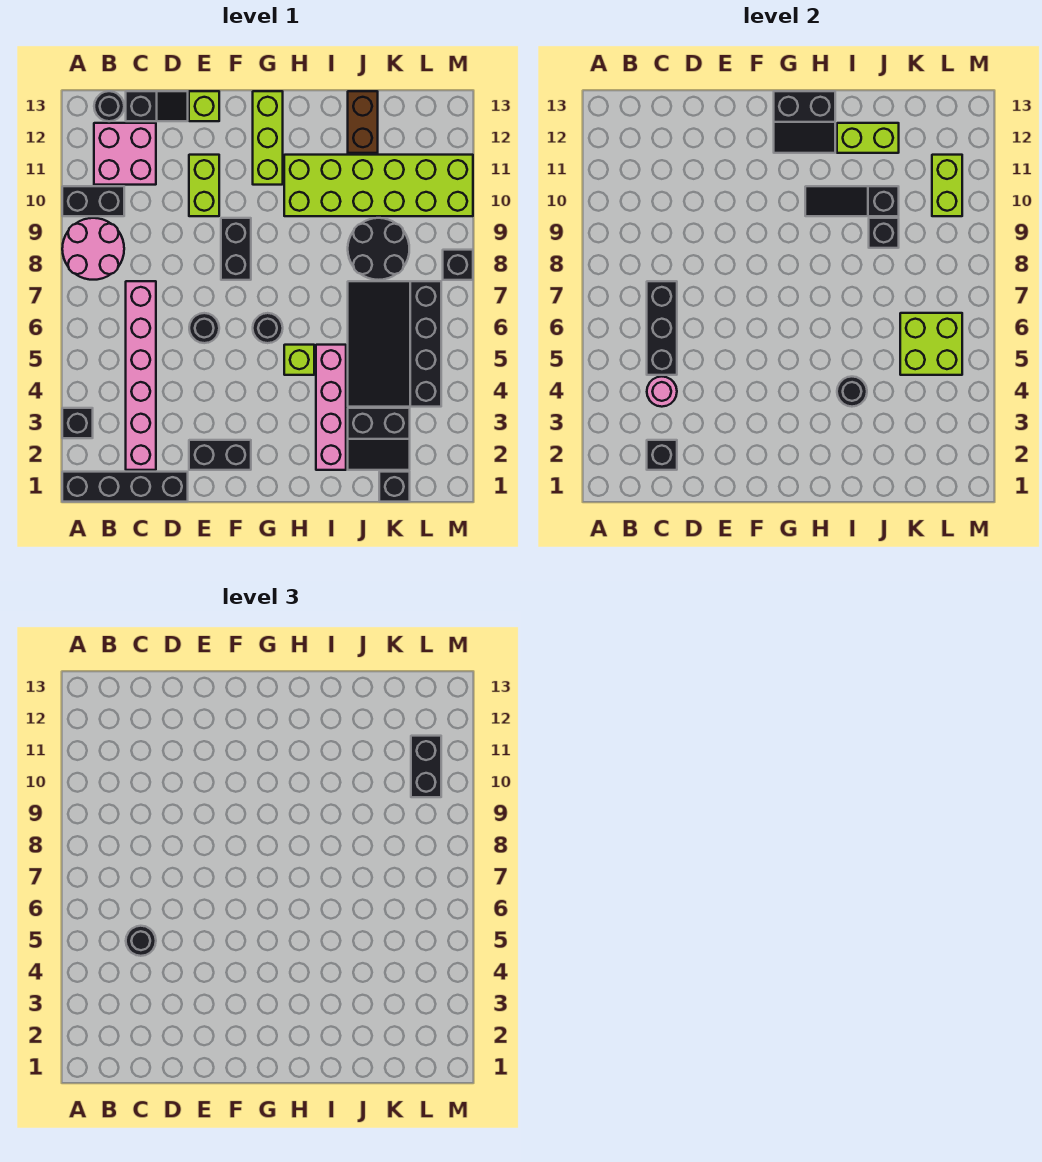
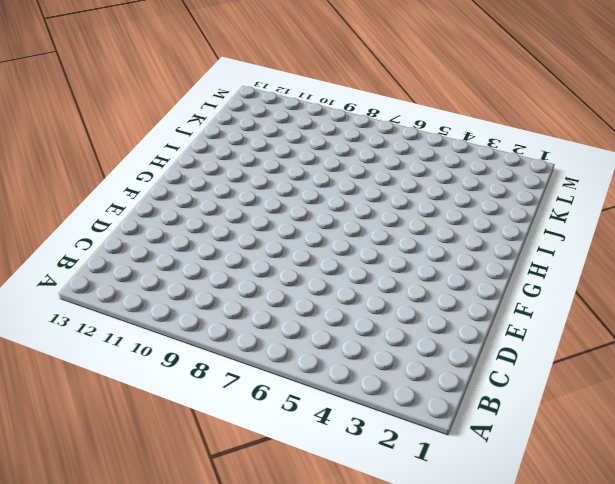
none -> black brick A1:D1 level 1
none -> black brick A3 level 1
none -> pink round brick A8:B9 level 1
none -> black brick A10:B10 level 1

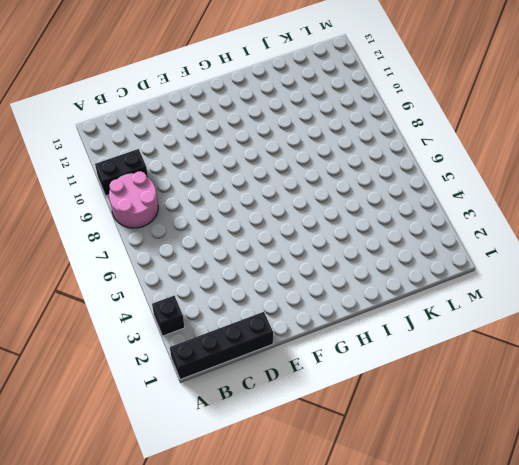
none -> pink brick B11:C12 level 1
none -> black round brick B13 level 1
none -> pink brick C2:C7 level 1
none -> black slope C13:D13 level 1 top C

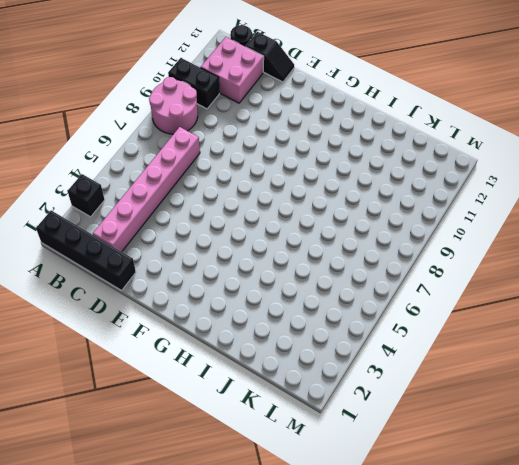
none -> black brick E2:F2 level 1
none -> black round brick E6 level 1
none -> lime brick E10:E11 level 1
none -> lime brick E13 level 1

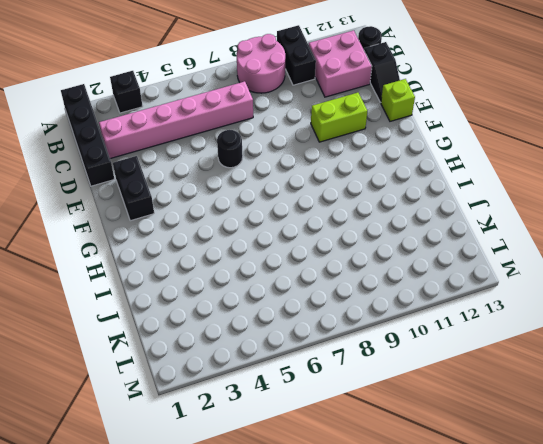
none -> black brick F8:F9 level 1
none -> black round brick G6 level 1
none -> lime brick G11:G13 level 1
none -> lime brick H5 level 1

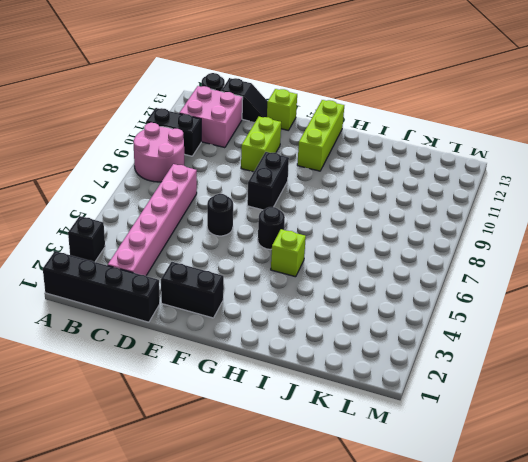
none -> lime brick H10:M11 level 1
none -> pink brick I2:I5 level 1
none -> black slope J2:K3 level 1 top 3
none -> black slope J4:L7 level 1 top L

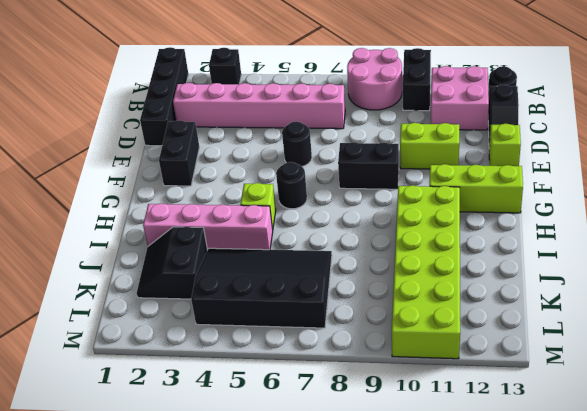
none -> black round brick J8:K9 level 1
none -> brown brick J12:J13 level 1
none -> black brick K1 level 1
none -> black brick M8 level 1

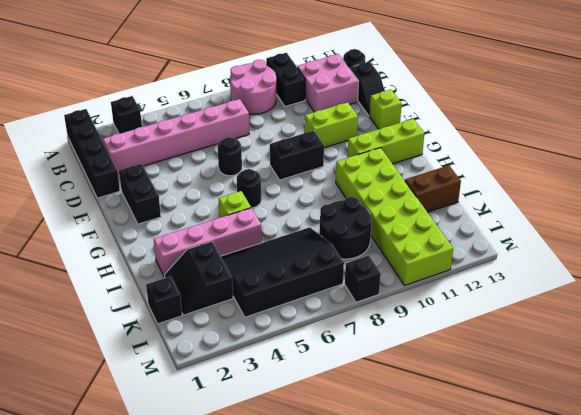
none -> black brick C2 level 2
none -> pink round brick C4 level 2
none -> black brick C5:C7 level 2
none -> black slope G12:H13 level 2 top 13

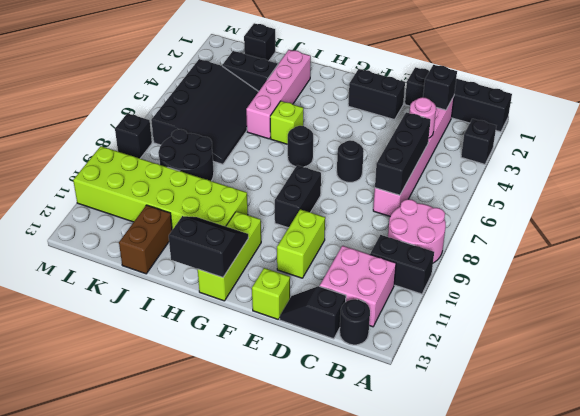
none -> black slope H10:J10 level 2 top J
none -> black round brick I4 level 2
none -> lime brick I12:J12 level 2
none -> black brick J9 level 2

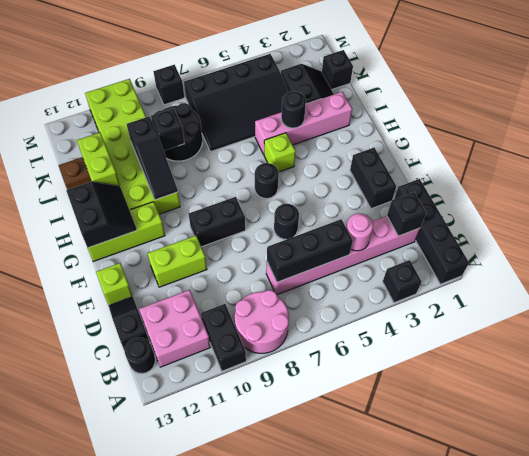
none -> lime brick K5:L6 level 2
none -> lime brick L10:L11 level 2
none -> black round brick C5 level 3
none -> black brick L10:L11 level 3

